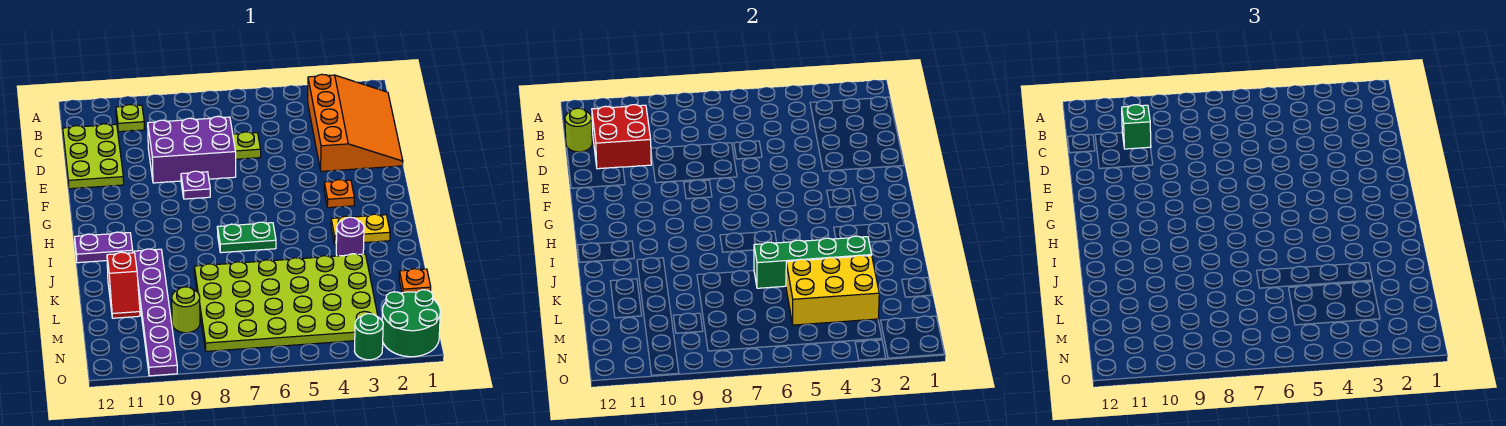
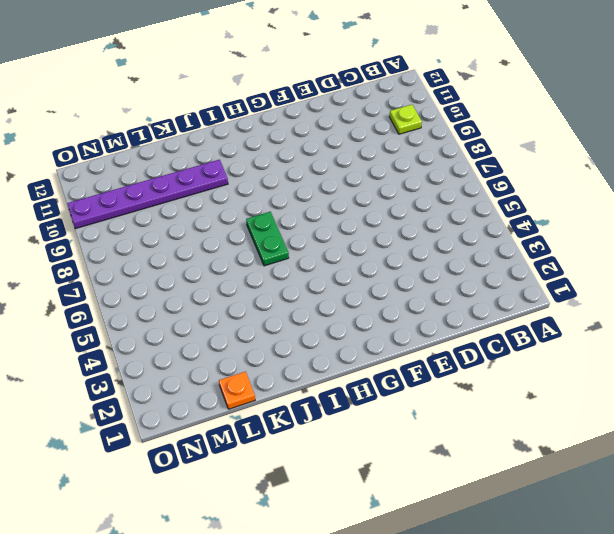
none -> orange slope B1:E3 level 1 top 3
none -> lime plate C11:E12 level 1
none -> lime plate D6 level 1

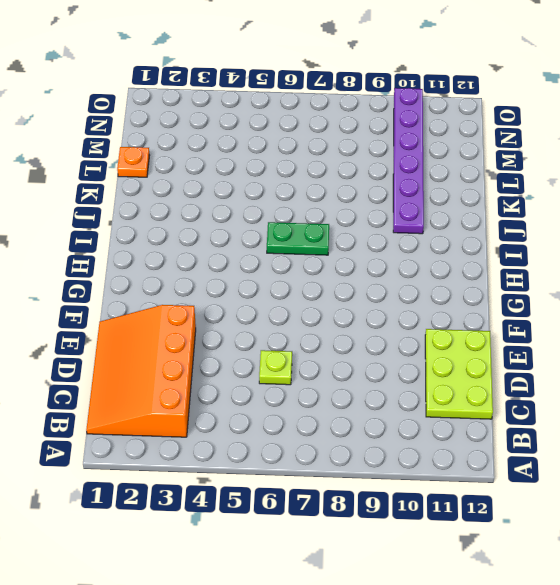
none -> lime plate B10 level 1
none -> purple brick D7:E9 level 1
none -> purple plate F8 level 1

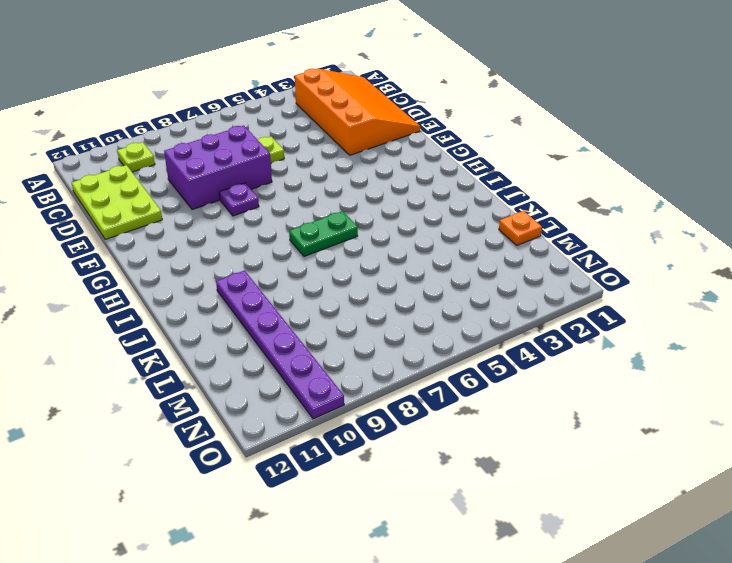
none -> orange plate G3 level 1
none -> yellow plate I2:I3 level 1
none -> purple plate I11:I12 level 1

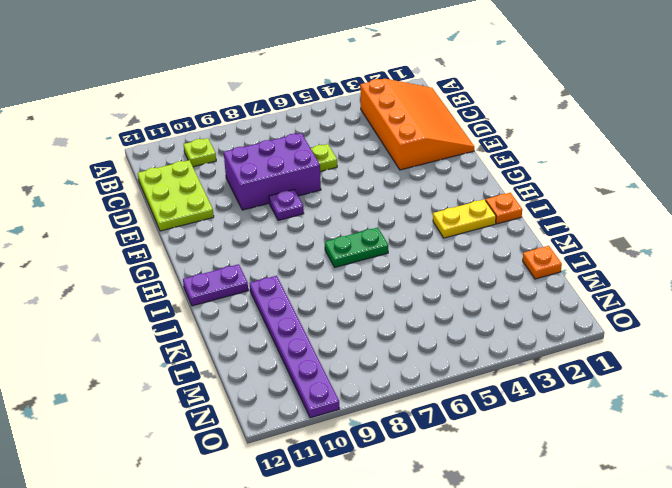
orange plate I1 level 1 -> orange plate G3 level 1
none -> purple round brick J3 level 1
none -> lime plate K3:N8 level 1
none -> red slope K11:L11 level 1 top K

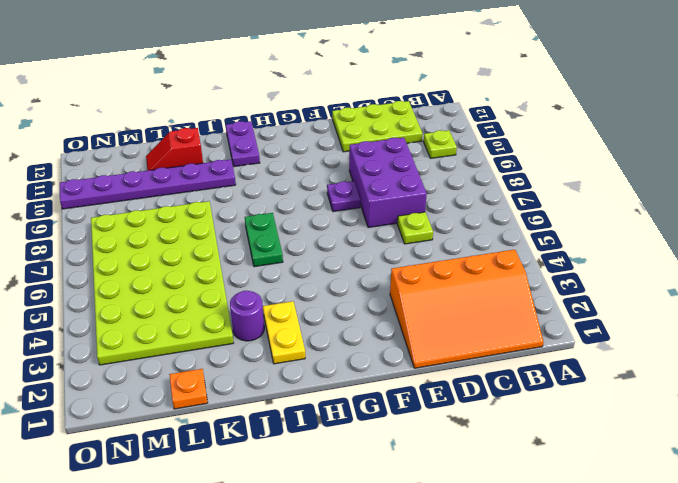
none -> orange plate G3 level 1
none -> lime round brick M9 level 1
none -> green round brick N1:O2 level 1

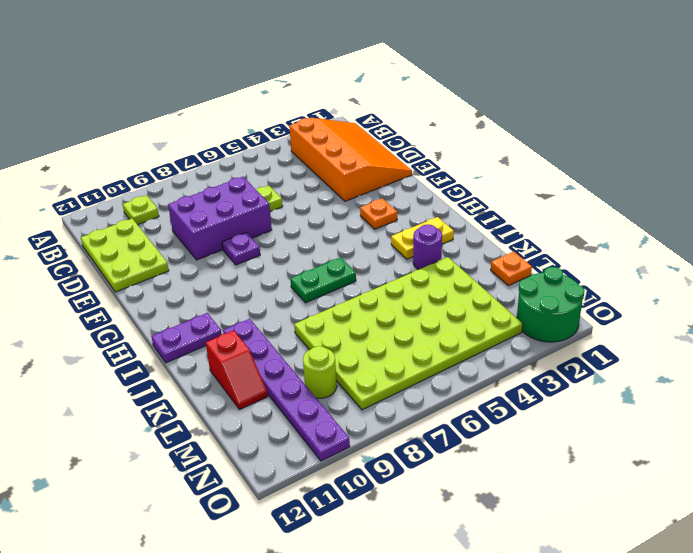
none -> green round brick O3 level 1
none -> red brick C10:D11 level 2
none -> lime round brick C12 level 2

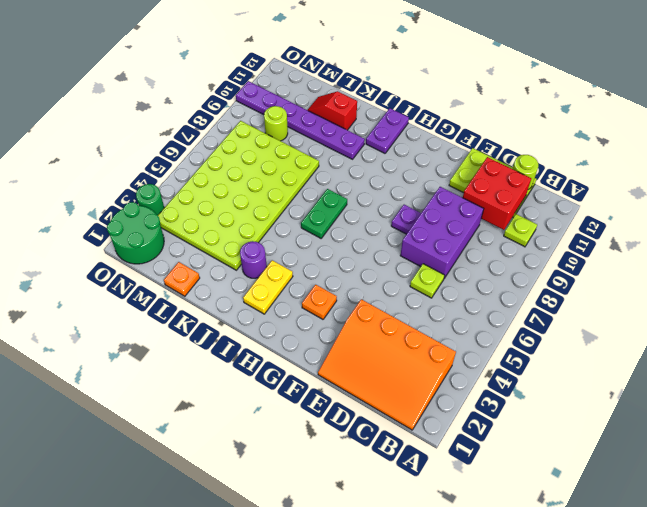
none -> green brick K3:K6 level 2
none -> yellow brick L3:M5 level 2
none -> green brick C10 level 3

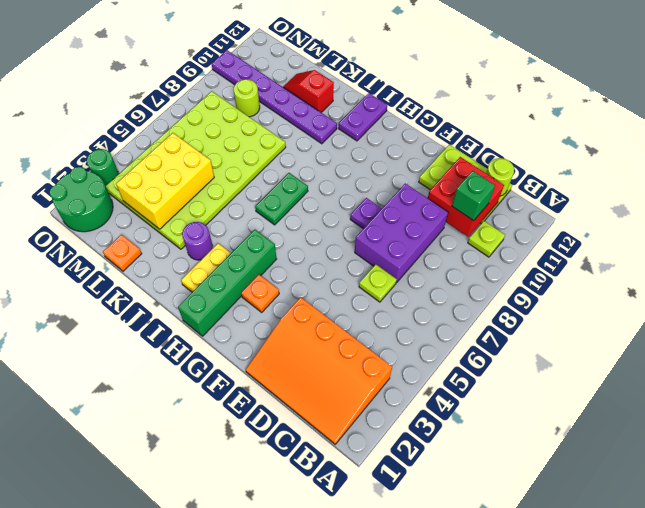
green brick H1:H4 level 1 -> green brick K3:K6 level 2

